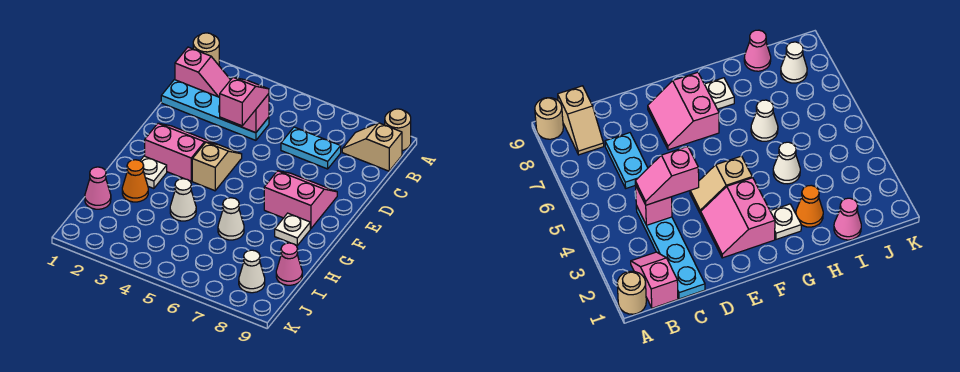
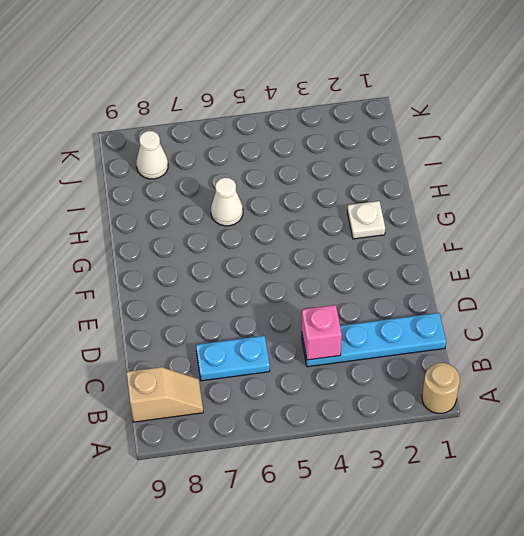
none -> tan round brick A9 level 1
none -> pink slope B1:B2 level 1 top 1
none -> pink slope E2:F3 level 1 top F

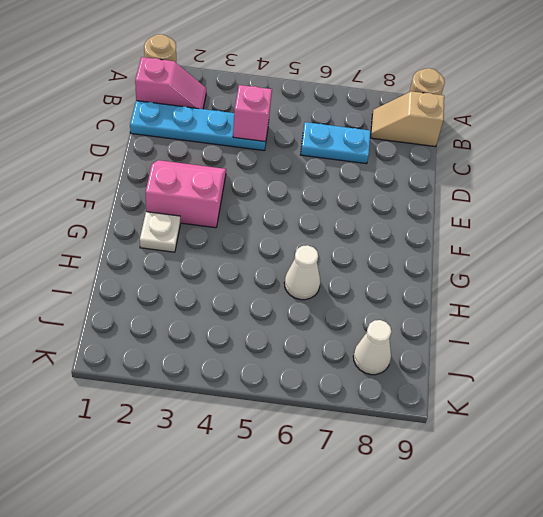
none -> tan slope E4:F4 level 1 top F
none -> pink slope E7:F8 level 1 top F
none -> white plate G8 level 1

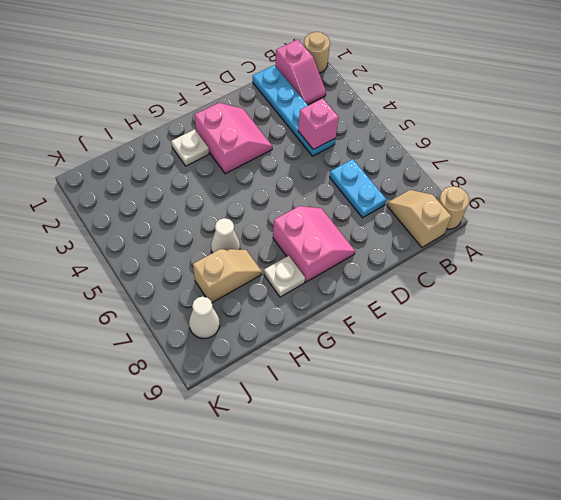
tan slope H7:I7 level 1 top I -> tan slope E4:F4 level 1 top F
none -> orange cone H2 level 1
none -> white cone H4 level 1
none -> pink cone I1 level 1

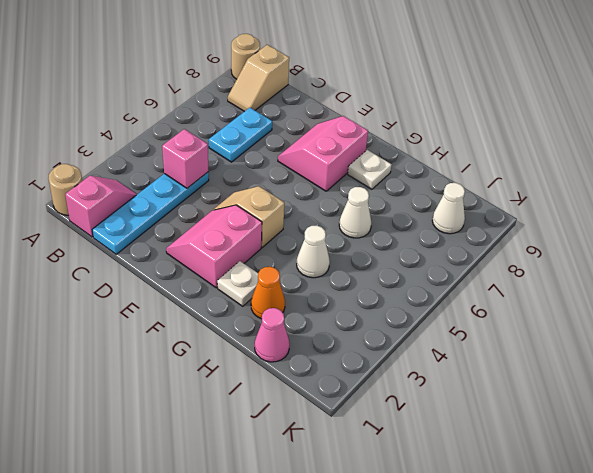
none -> pink cone I9 level 1
none -> pink slope C4:D4 level 3 top D

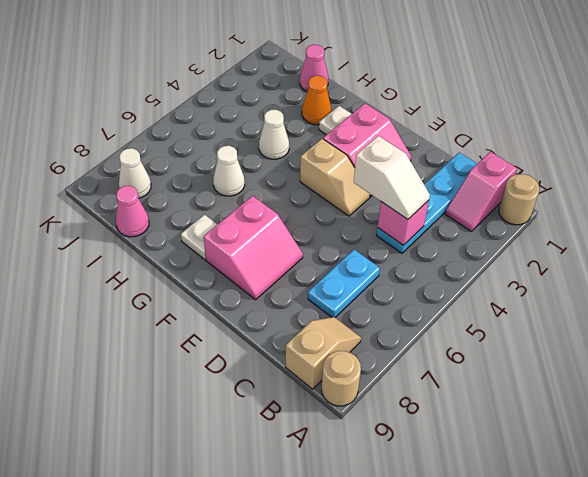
white slope C4:D4 level 3 top D -> pink slope C4:D4 level 3 top D

